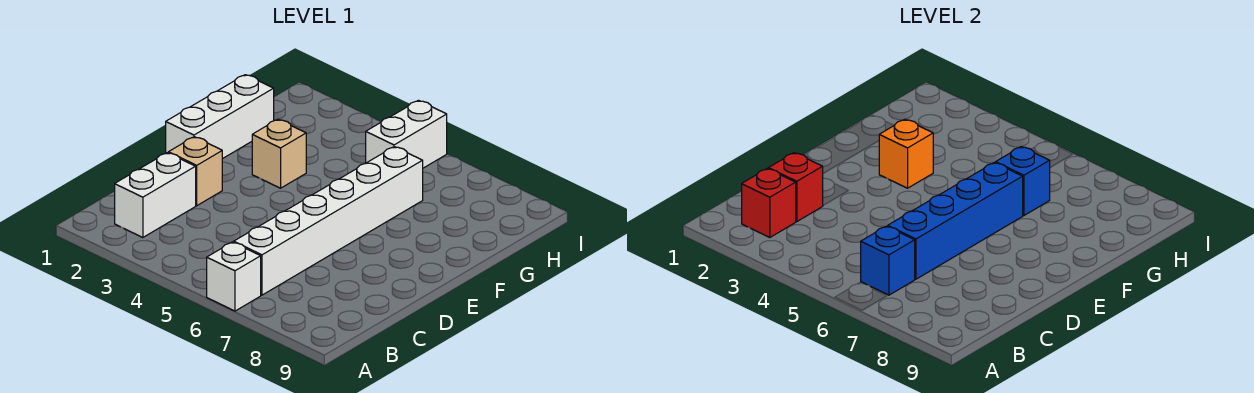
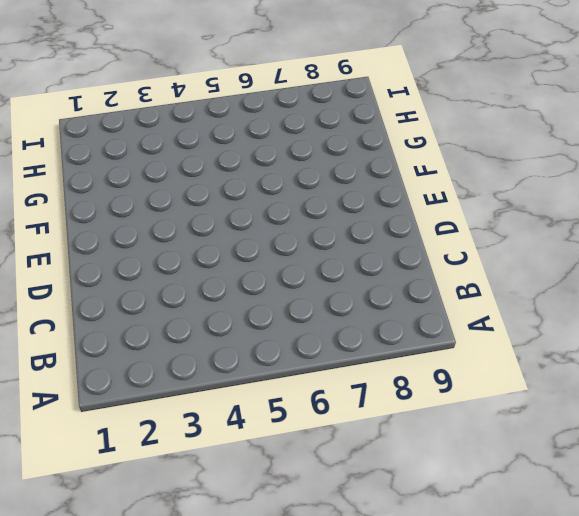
none -> white brick A6 level 1
none -> white brick B2:C2 level 1
none -> white brick B6:G6 level 1

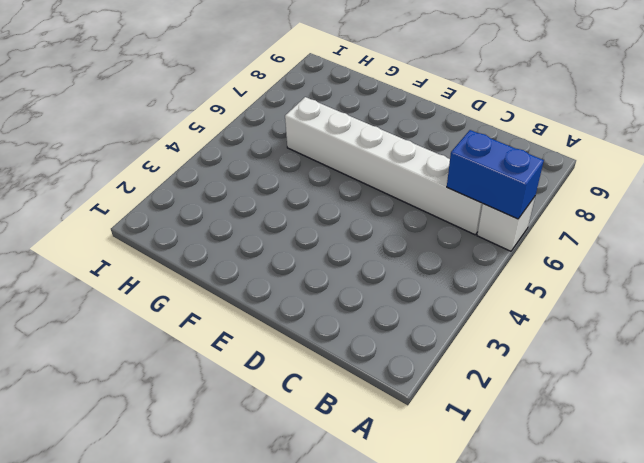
blue brick A6:B6 level 2 -> blue brick B6 level 2
none -> white brick B2:C2 level 1
none -> tan brick D2 level 1
none -> white brick E1:G1 level 1

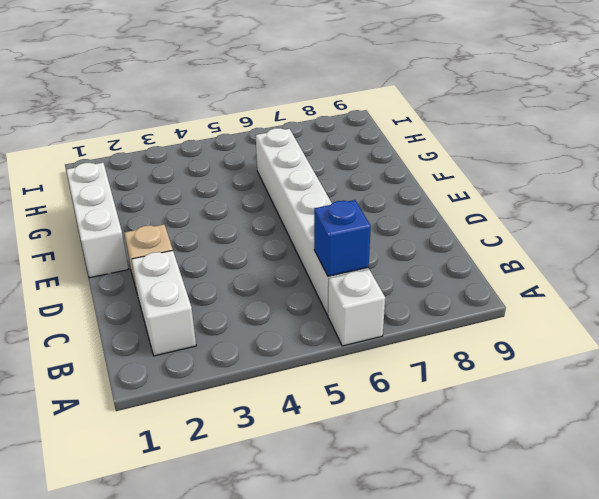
none -> tan brick F3 level 1
none -> white brick H5:I5 level 1
none -> red brick B2 level 2

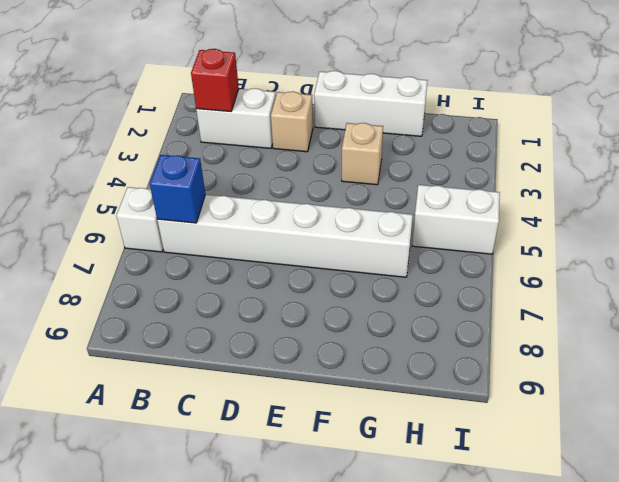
none -> red brick C2 level 2
none -> blue brick C6:F6 level 2
none -> orange brick F3 level 2

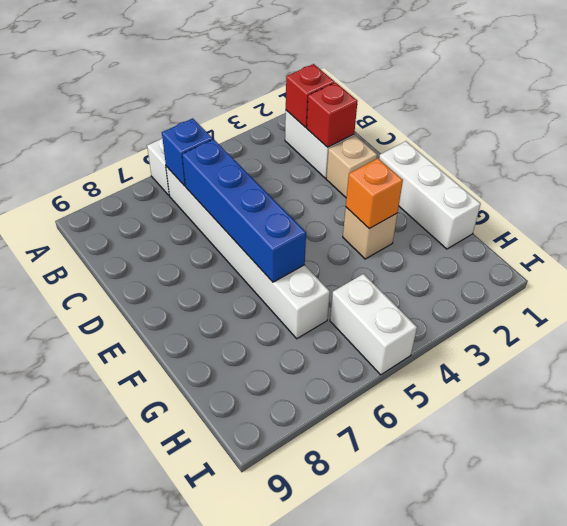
none -> blue brick G6 level 2

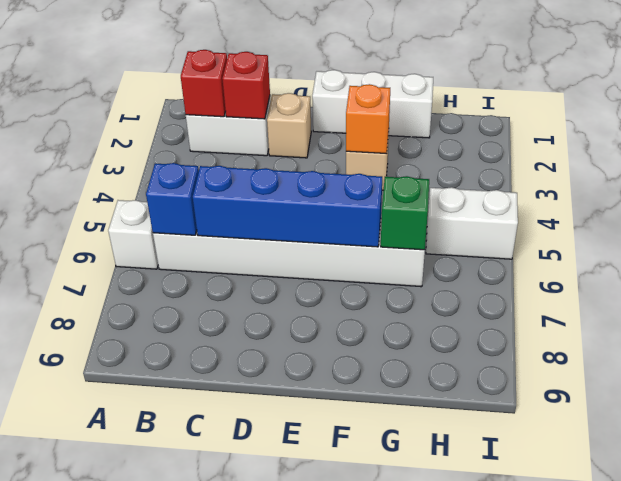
green brick G6 level 2 -> blue brick G6 level 2

